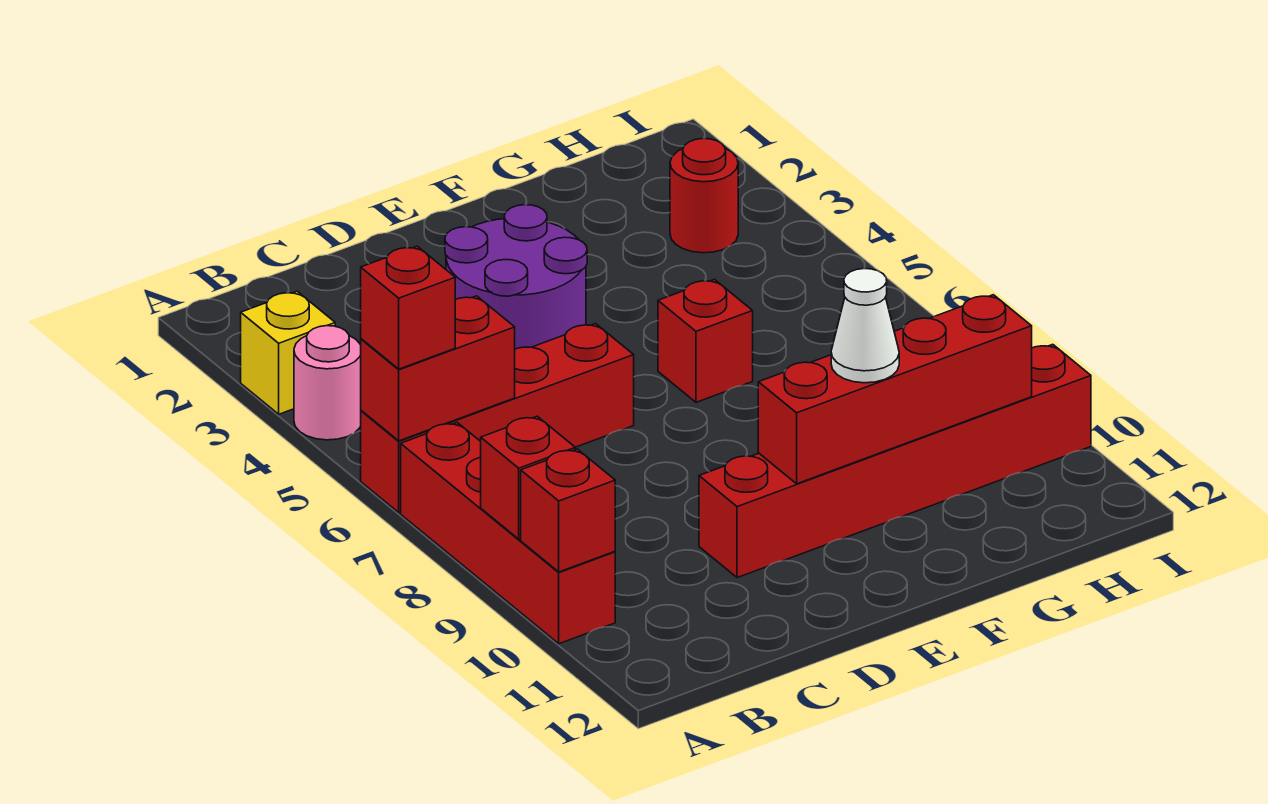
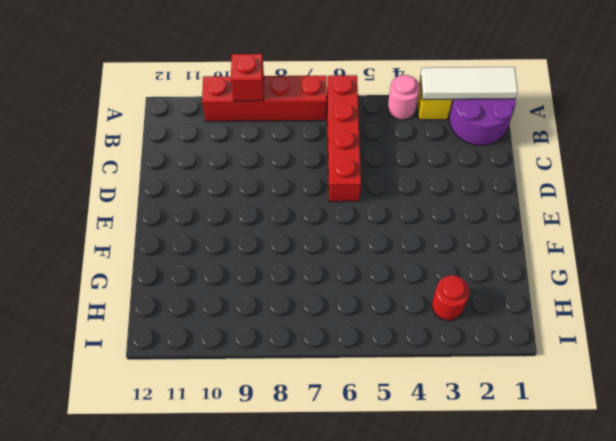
purple round brick A1:B2 level 1 -> purple round brick D3:E4 level 1
white tile A1:A3 level 2 -> none
none -> red brick D10:I10 level 1
none -> red brick F6 level 1
none -> red brick A6:B6 level 2

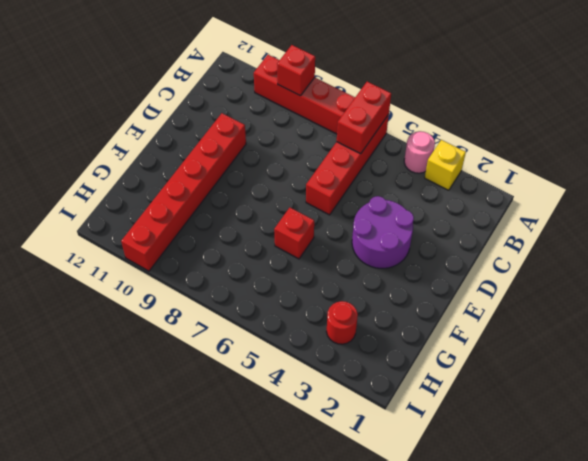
none -> red brick A10 level 2
none -> red brick E10:H10 level 2
none -> red brick A6 level 3

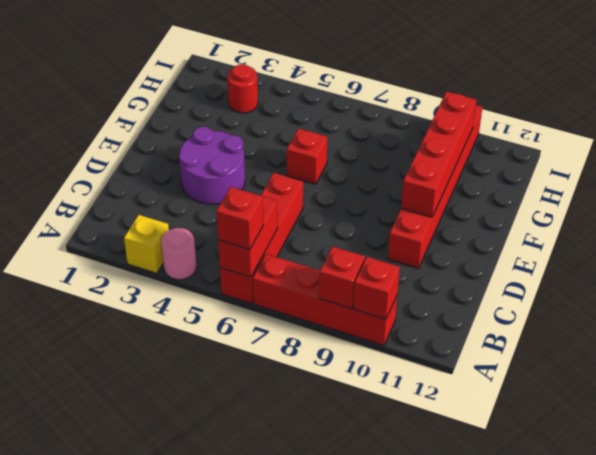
none -> white cone F10 level 3

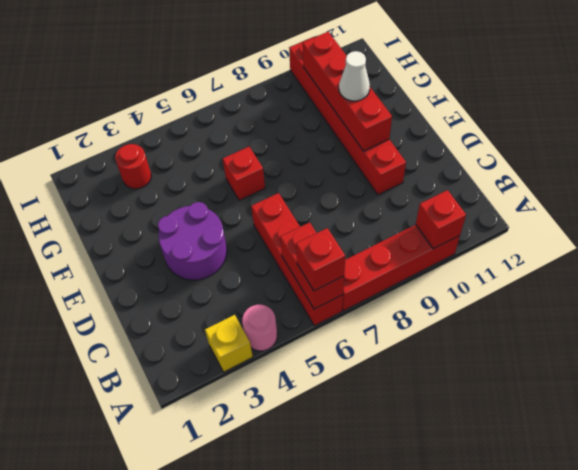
none -> red brick A9 level 2

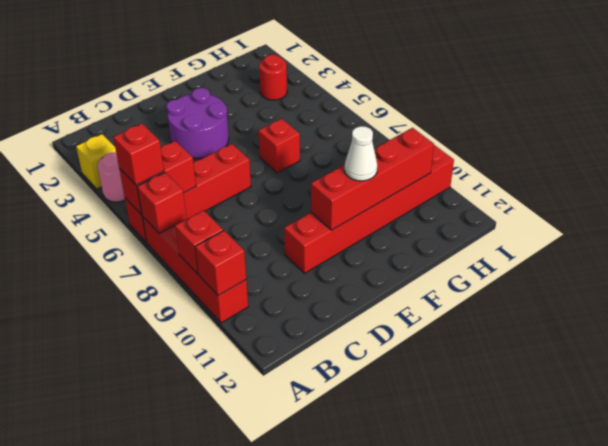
red brick A7 level 2 -> none

